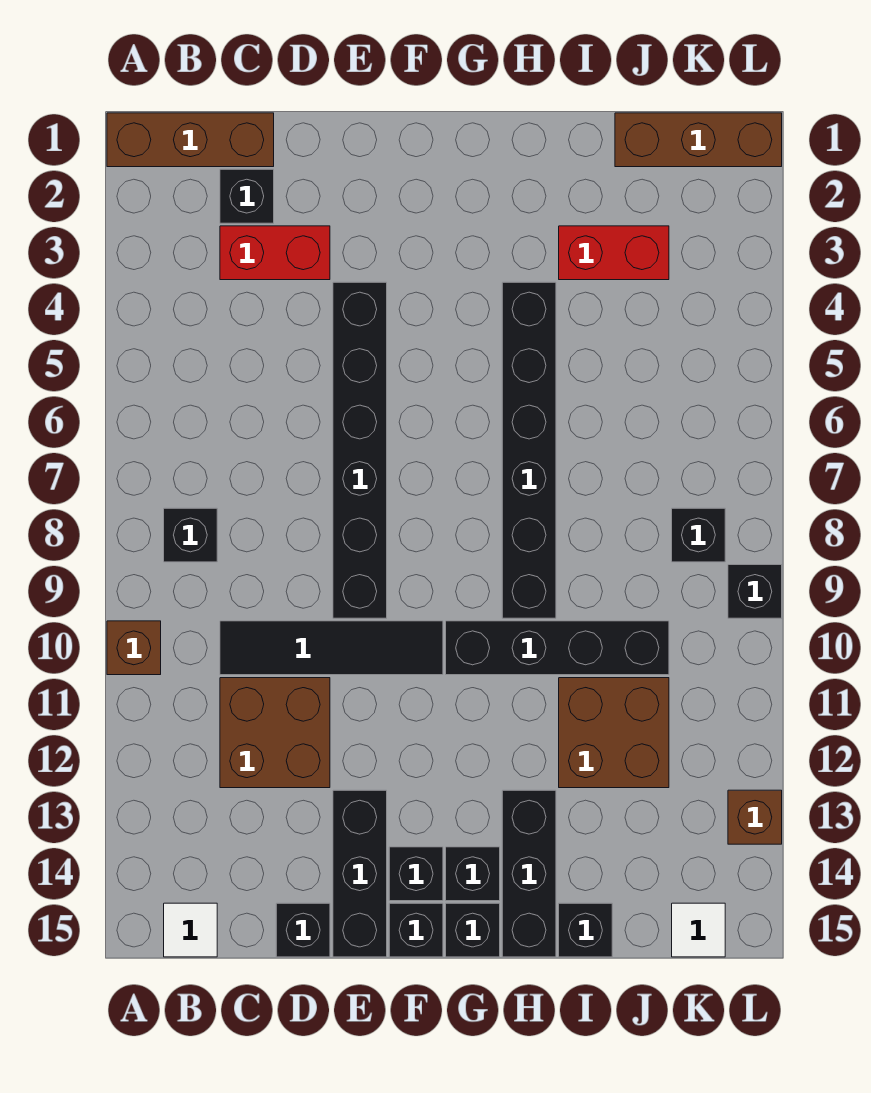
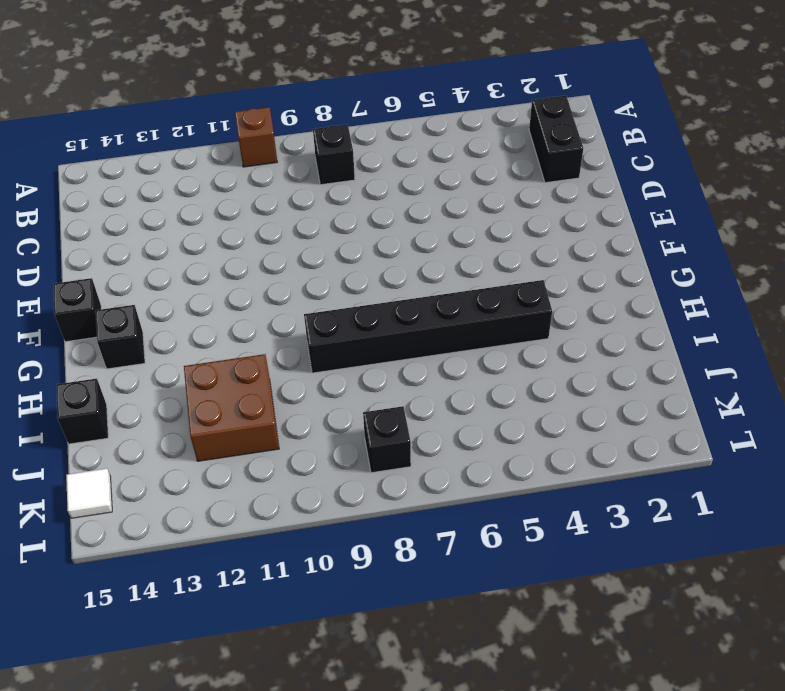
black brick B2:C2 level 1 -> black brick C2 level 1
none -> brown brick A1:C1 level 1
none -> white tile B15 level 1
none -> red brick C3:D3 level 1

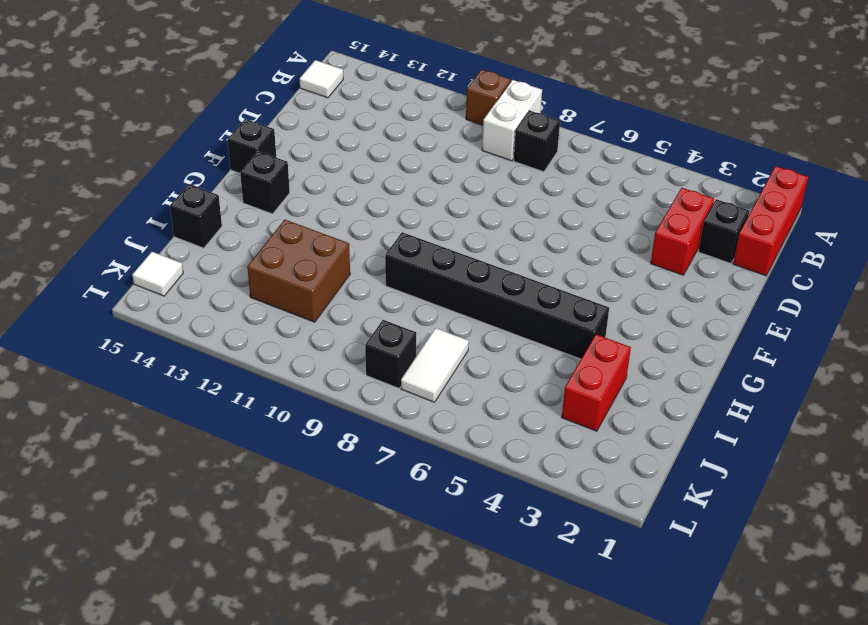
red brick A1:C1 level 1 -> brown brick A1:C1 level 1
white brick A9:B9 level 1 -> none
white tile J7:K7 level 1 -> none
none -> black tile C10:F10 level 1
none -> brown brick C11:D12 level 1
none -> black brick D15 level 1

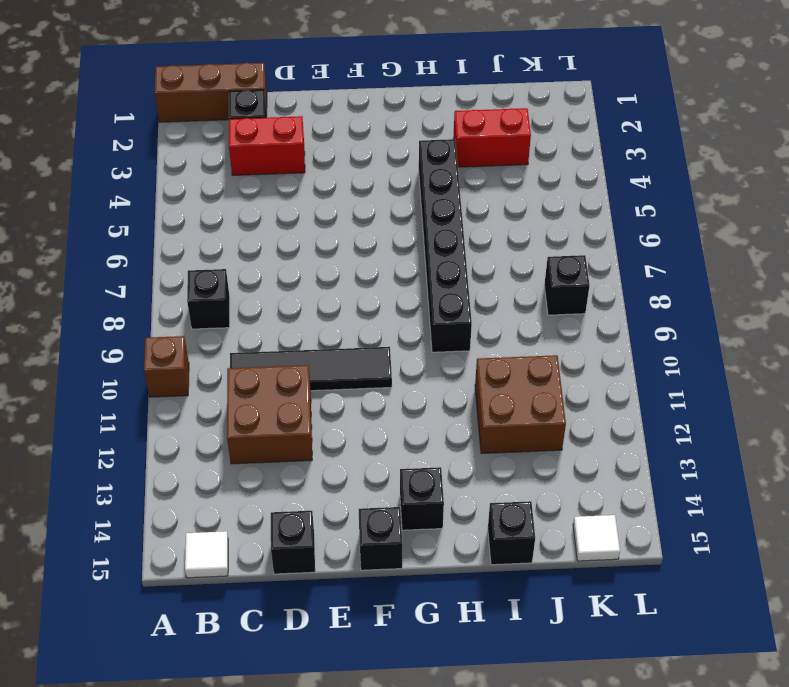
none -> black brick E4:E9 level 1
none -> black brick E13:E15 level 1
none -> black brick F14 level 1

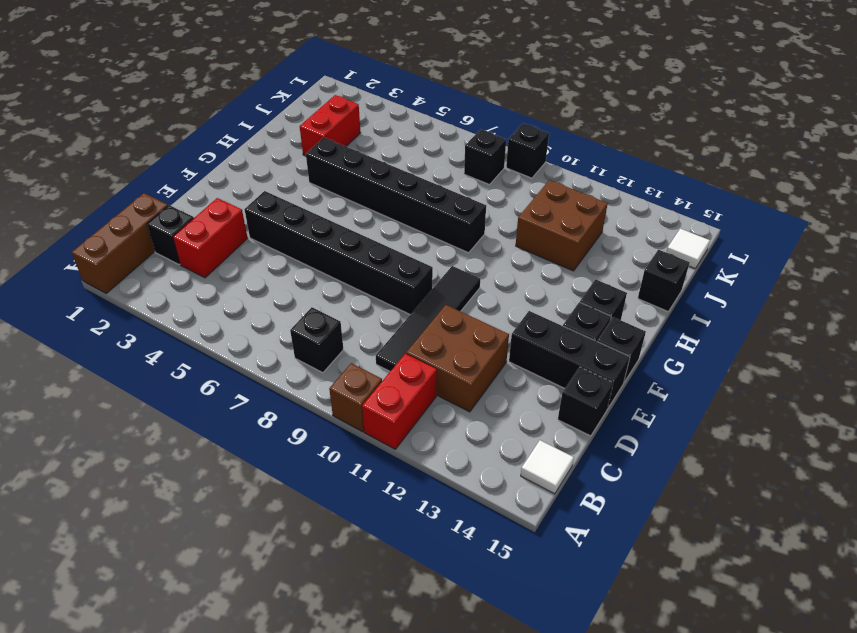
red brick A11:B11 level 1 -> none
none -> black brick G10:J10 level 1
none -> black brick G15 level 1
none -> black brick H13:H15 level 1

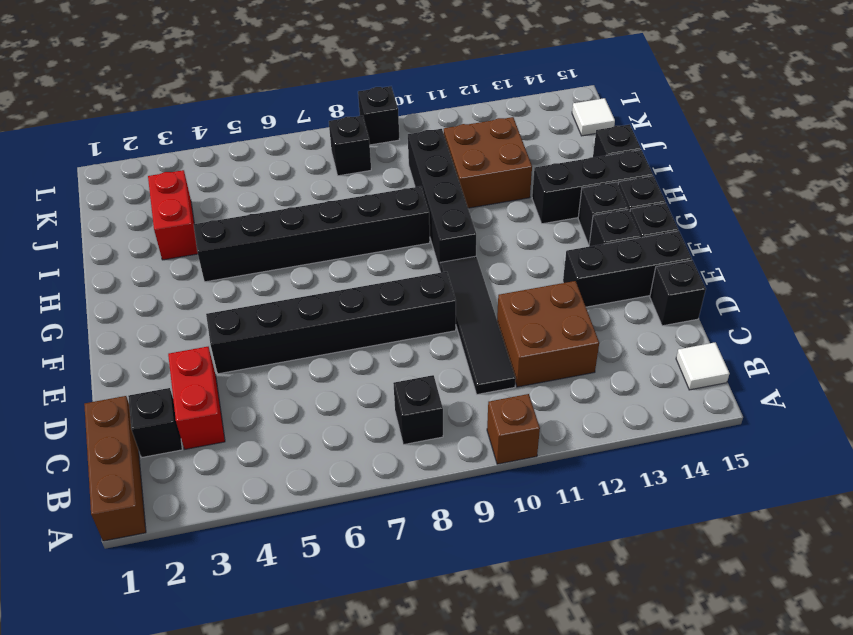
none -> brown brick J1:L1 level 1
none -> brown brick L13 level 1

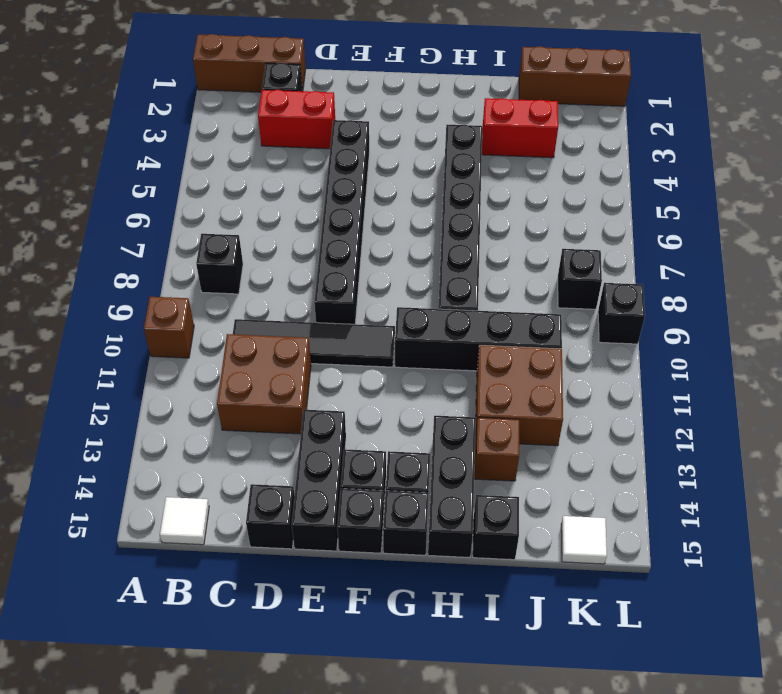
brown brick I13 level 1 -> brown brick L13 level 1

